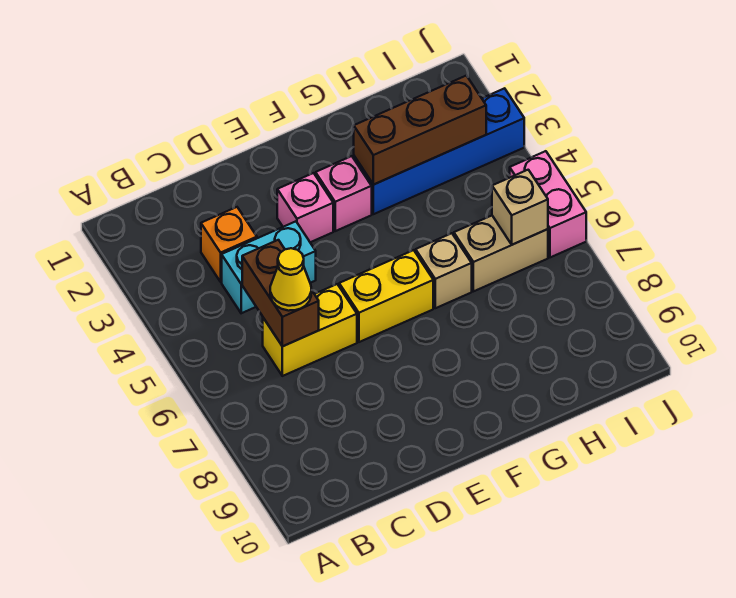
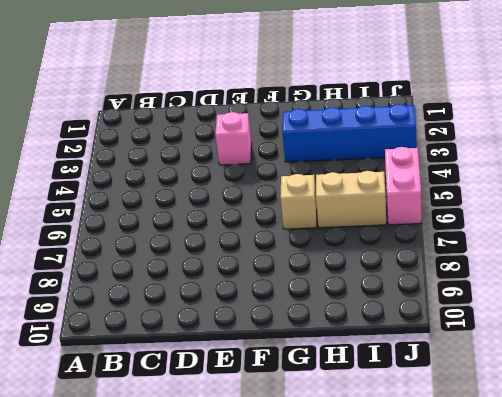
none -> orange brick C3 level 1
none -> cyan brick C4:D4 level 1
none -> yellow brick C6:D6 level 1

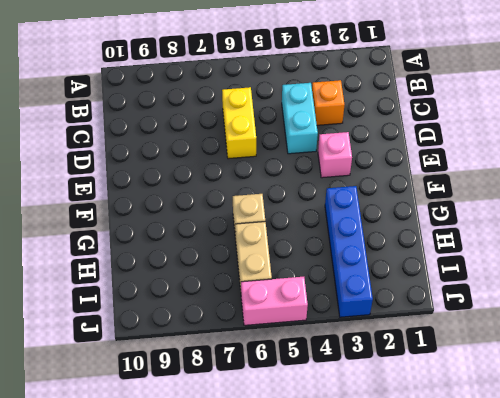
none -> yellow brick E6:F6 level 1
none -> pink brick F3 level 1
none -> brown brick C5:C6 level 2

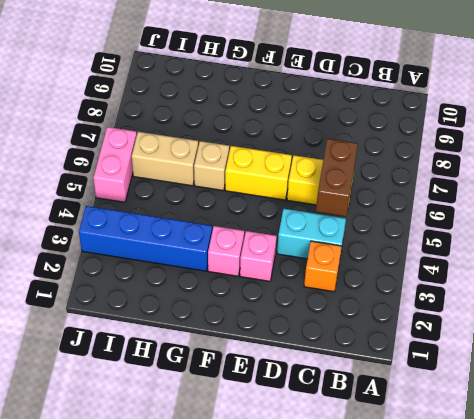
none -> brown brick G3:I3 level 2
none -> tan brick I6 level 2
none -> yellow cone C6 level 3

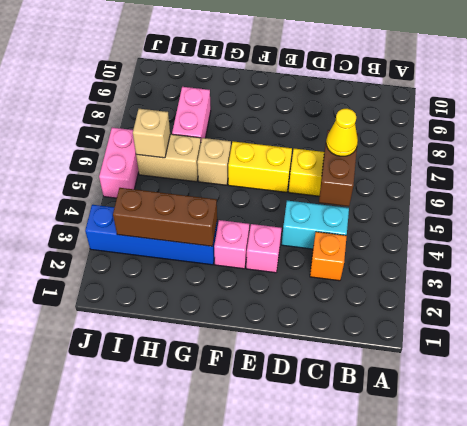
pink brick H7:H8 level 1 -> none

